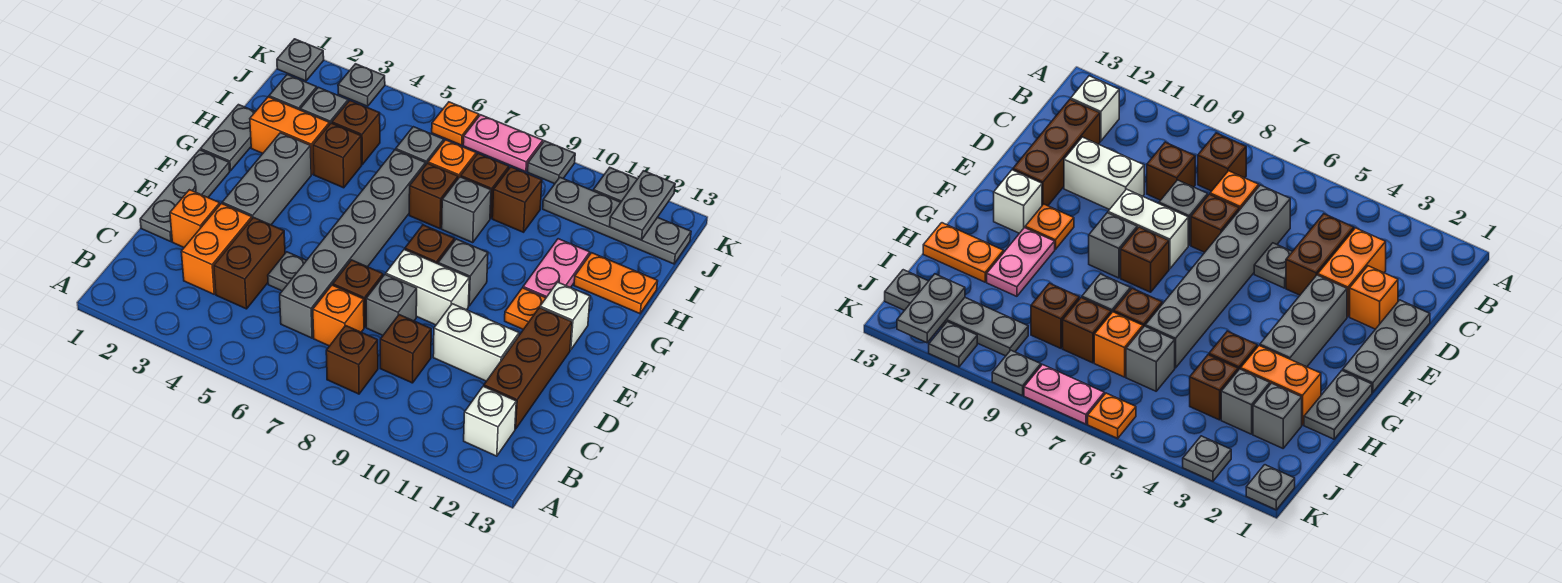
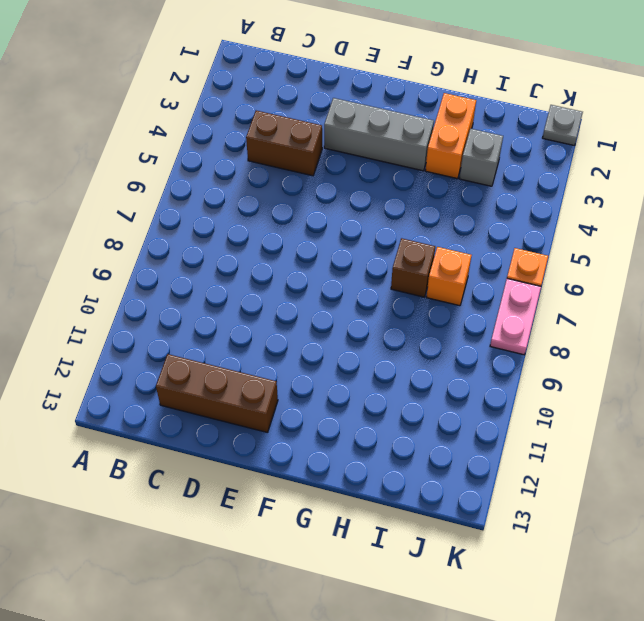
none -> brown brick B8 level 1
none -> white brick B12 level 1
none -> orange brick C3:D3 level 1
none -> grey brick C6:H6 level 1

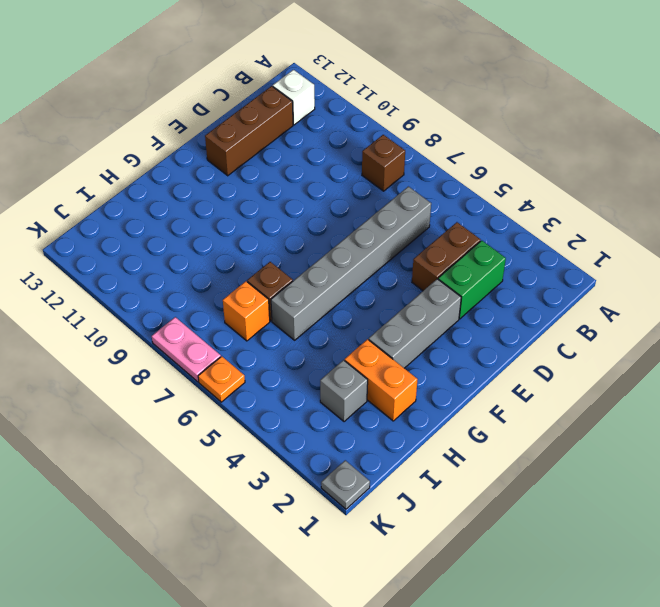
green brick C3:D3 level 1 -> orange brick C3:D3 level 1
none -> orange brick C7 level 1
none -> brown brick C9 level 1
none -> grey plate D1:F1 level 1
none -> orange brick D2 level 1

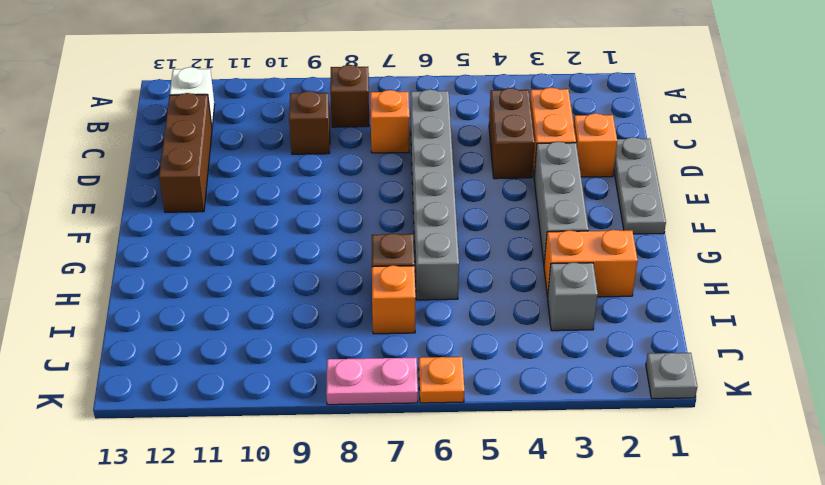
none -> grey plate D5 level 1
none -> brown brick D7 level 1
none -> grey brick D8 level 1
none -> white brick D10:D11 level 1

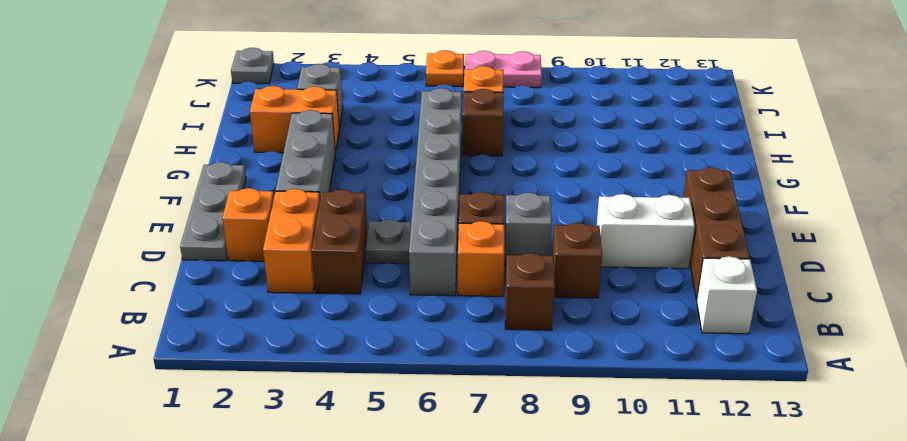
none -> white brick E8:E9 level 1
none -> brown brick F8 level 1
none -> grey brick F9 level 1
none -> orange plate F11 level 1

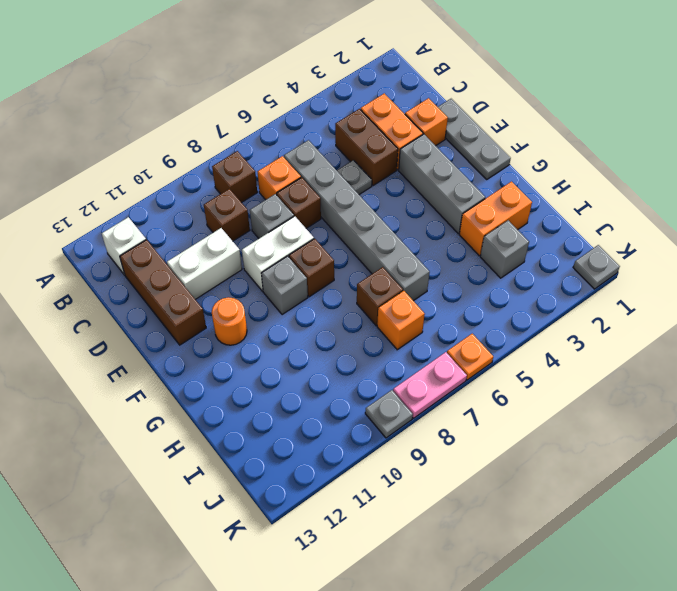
orange round brick F11 level 1 -> orange plate F11 level 1
none -> white brick F12 level 1
none -> grey plate G1:H1 level 1
none -> pink plate G11:H11 level 1
none -> brown brick H4 level 1

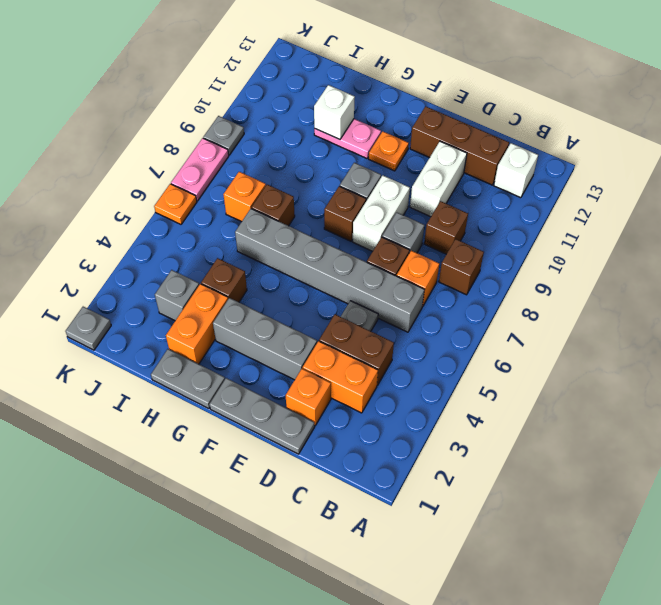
white brick H11 level 2 -> white brick F12 level 1
none -> grey brick H8 level 1
none -> orange plate H12:H13 level 1
none -> grey brick I2 level 1
none -> brown brick I4 level 1

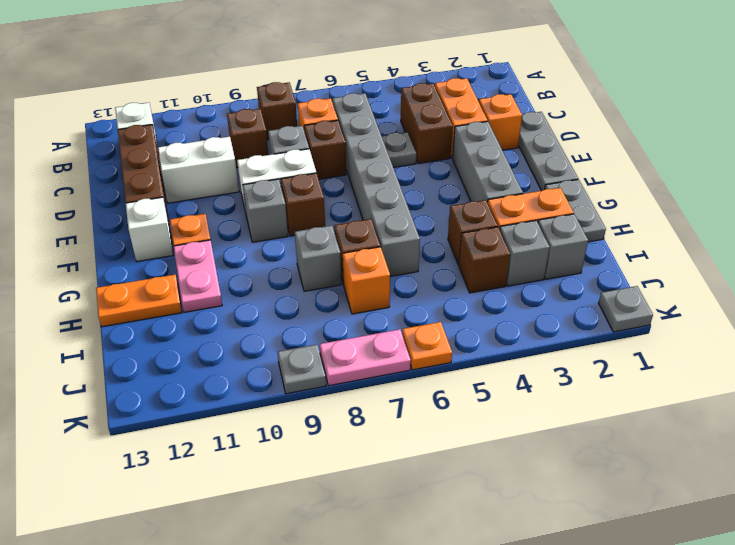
none -> grey brick I6 level 1
none -> brown brick I8 level 1
none -> brown brick I9 level 1
none -> grey plate J10:J13 level 1

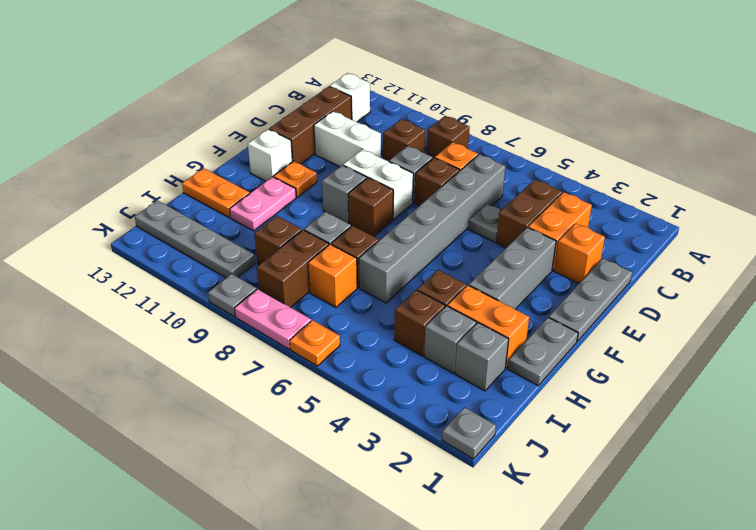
brown brick I8:J8 level 1 -> brown brick I8 level 1
none -> grey brick I6 level 1
none -> grey plate K3 level 1
none -> grey plate K11 level 1
none -> grey plate J12:K12 level 2

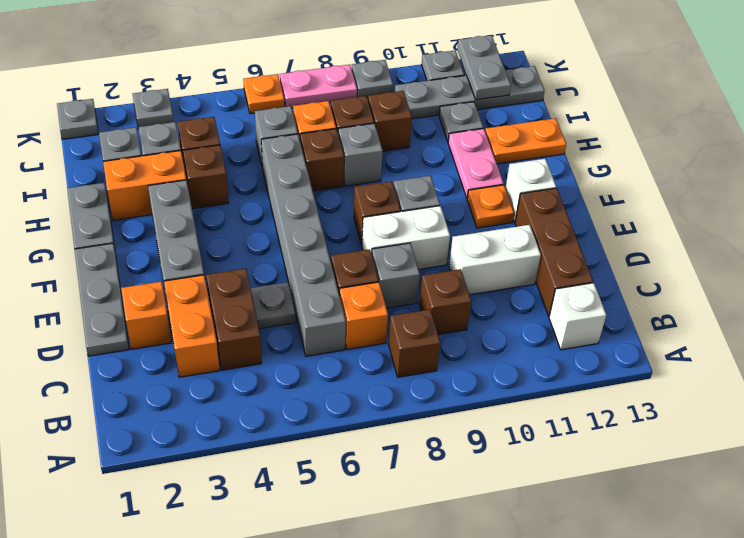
grey plate I11 level 1 -> none

